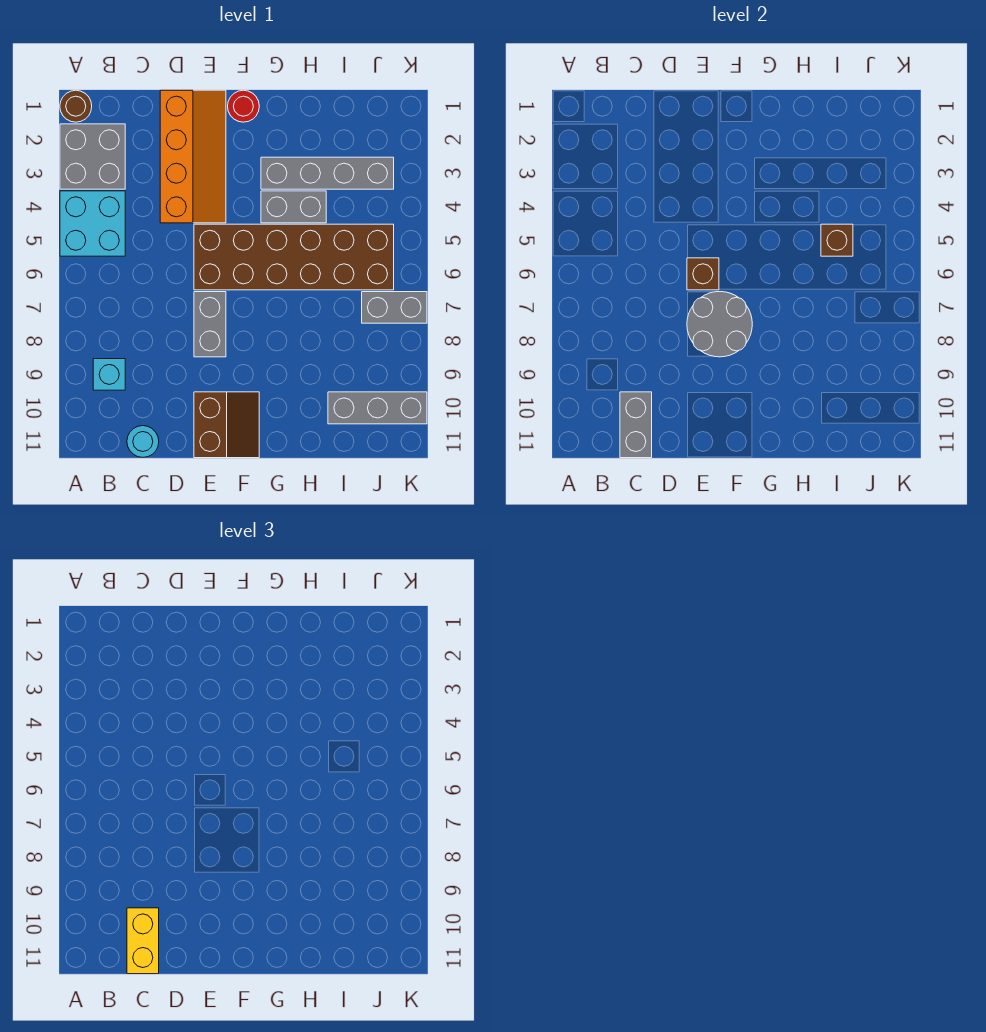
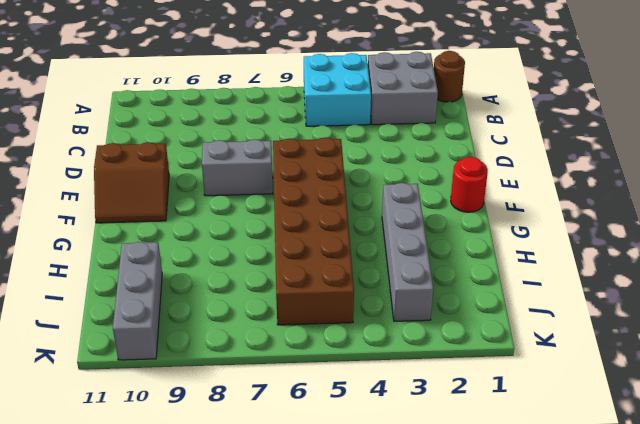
none -> cyan brick B9 level 1
none -> cyan round brick C11 level 1
none -> orange slope D1:E4 level 1 top D

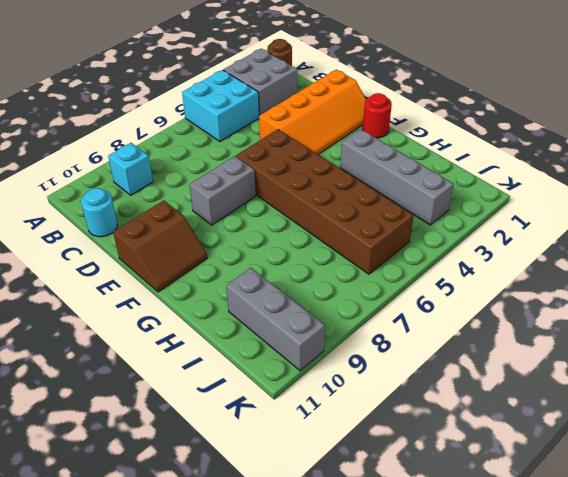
none -> grey brick G4:H4 level 1
none -> grey brick J7:K7 level 1
none -> grey brick C10:C11 level 2

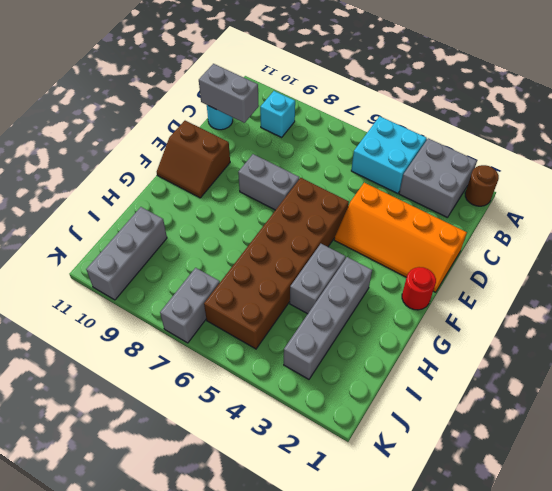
none -> brown brick E6 level 2
none -> grey round brick E7:F8 level 2
none -> brown brick I5 level 2

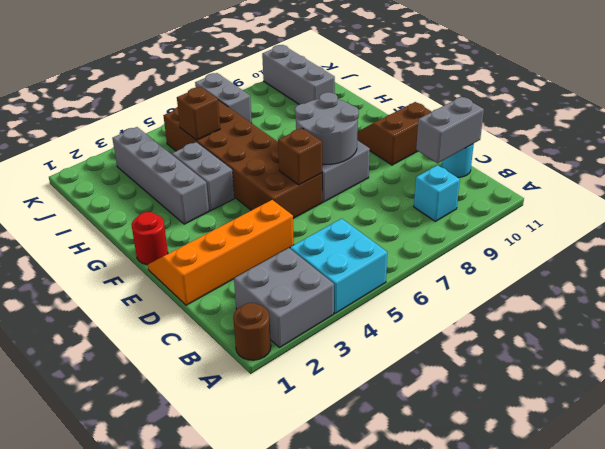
none -> yellow brick C10:C11 level 3

